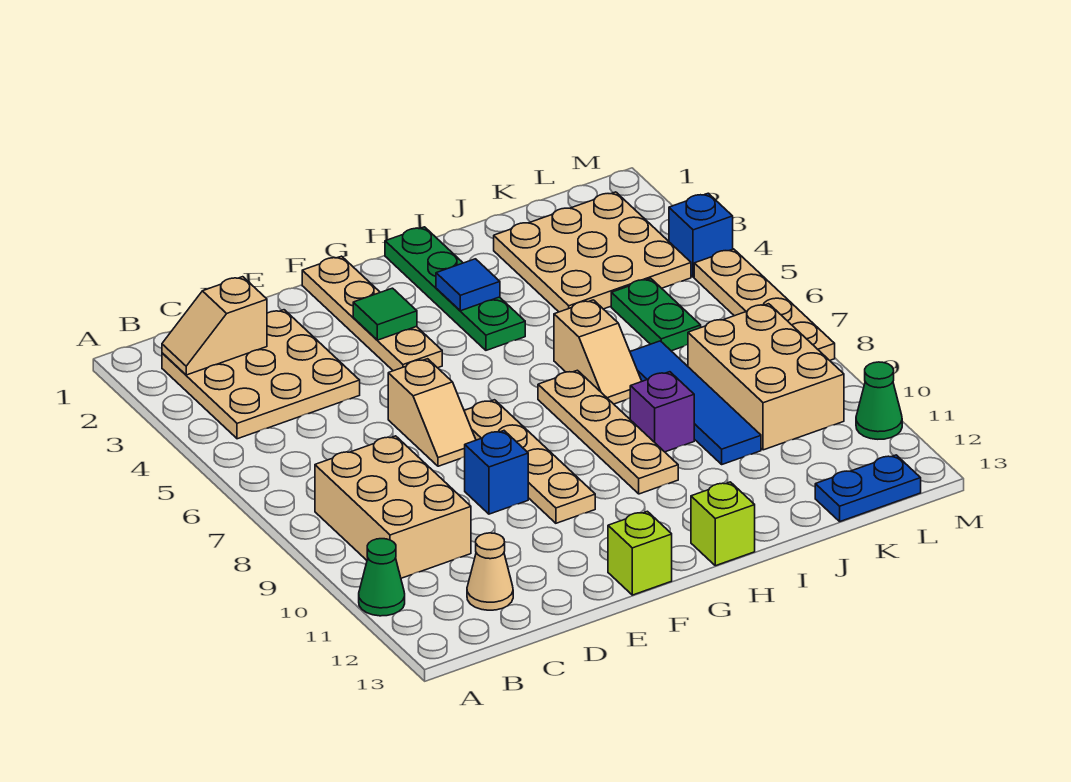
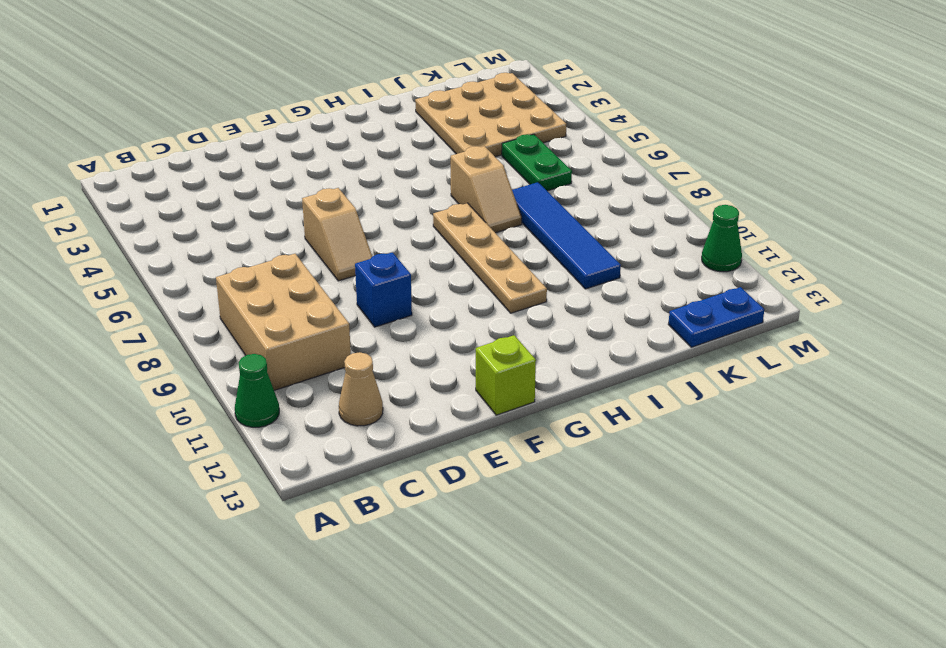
none -> tan plate B2:D4 level 1
none -> tan plate F1:F4 level 1
none -> tan plate F7:F10 level 1

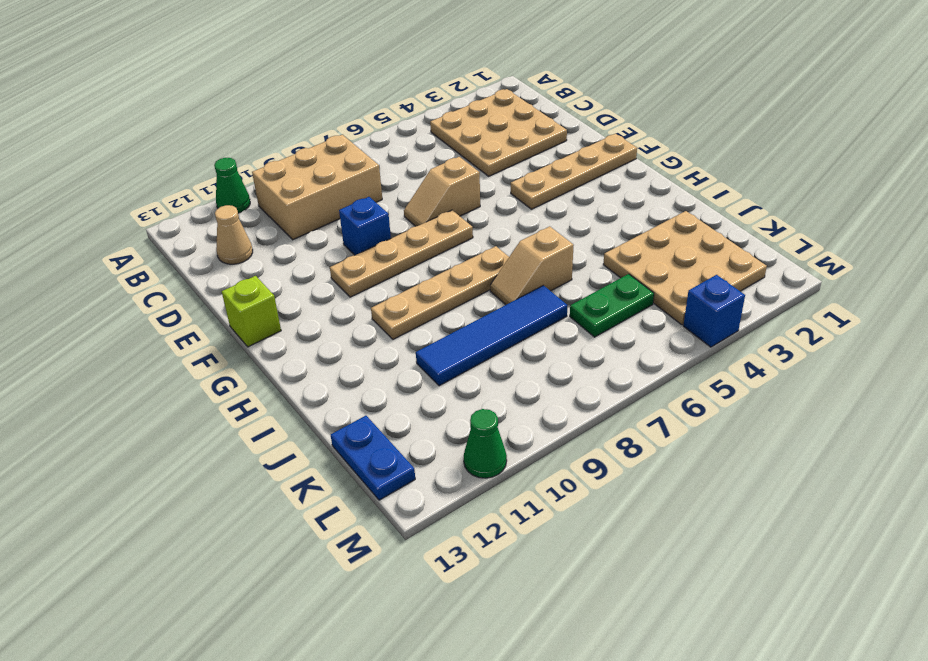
none -> green plate H1:H4 level 1
none -> lime brick H13 level 1
none -> purple brick I9 level 1

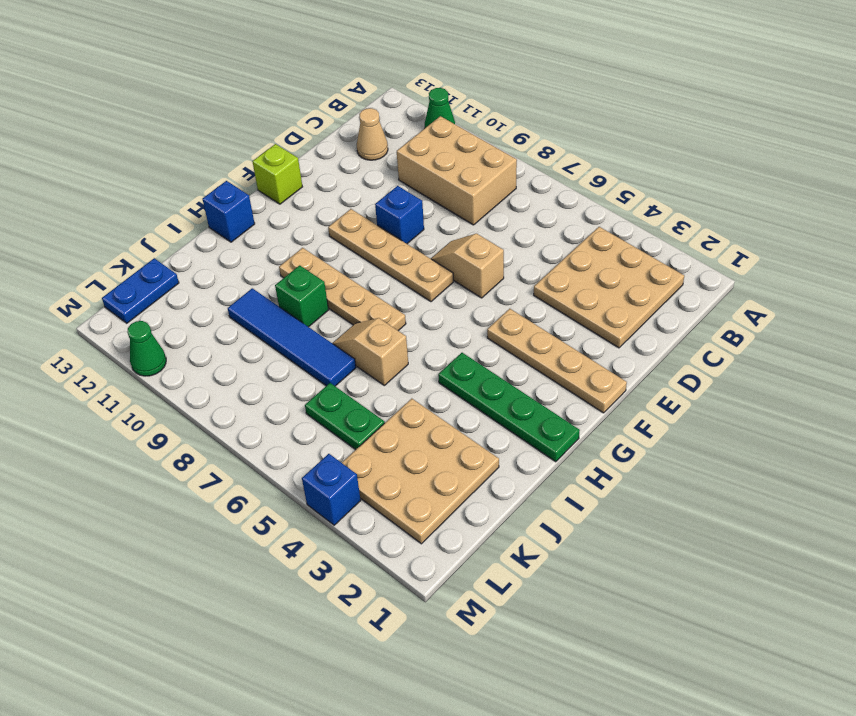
blue brick H13 level 1 -> lime brick H13 level 1
green brick I9 level 1 -> purple brick I9 level 1
none -> tan brick K8:L10 level 1
none -> tan plate M5:M8 level 1
none -> tan slope B2:C2 level 2 top C

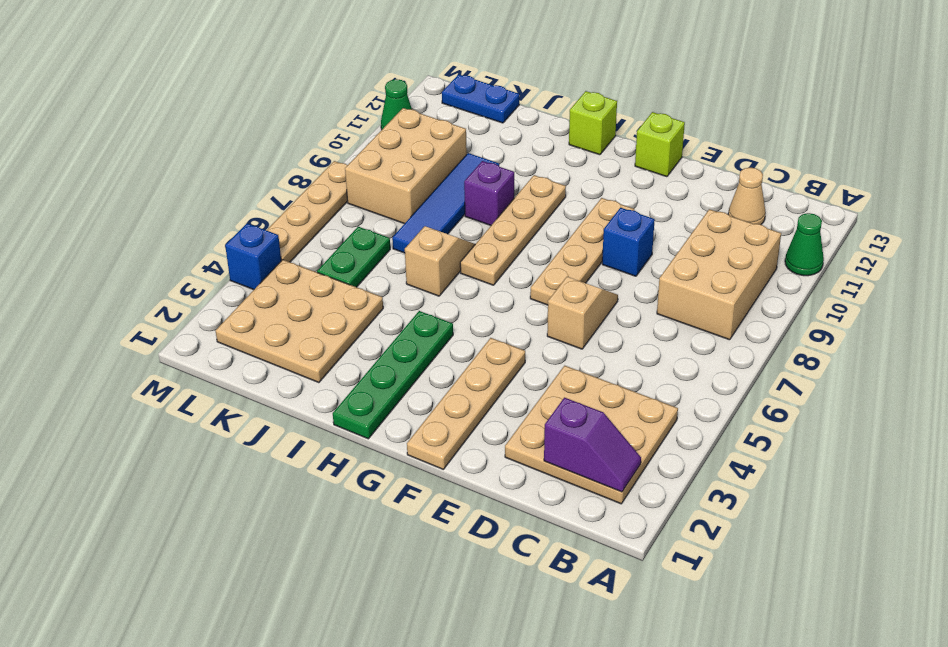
purple slope B2:C2 level 2 top C -> tan slope B2:C2 level 2 top C
none -> green tile F3 level 2
none -> blue tile H3 level 2

